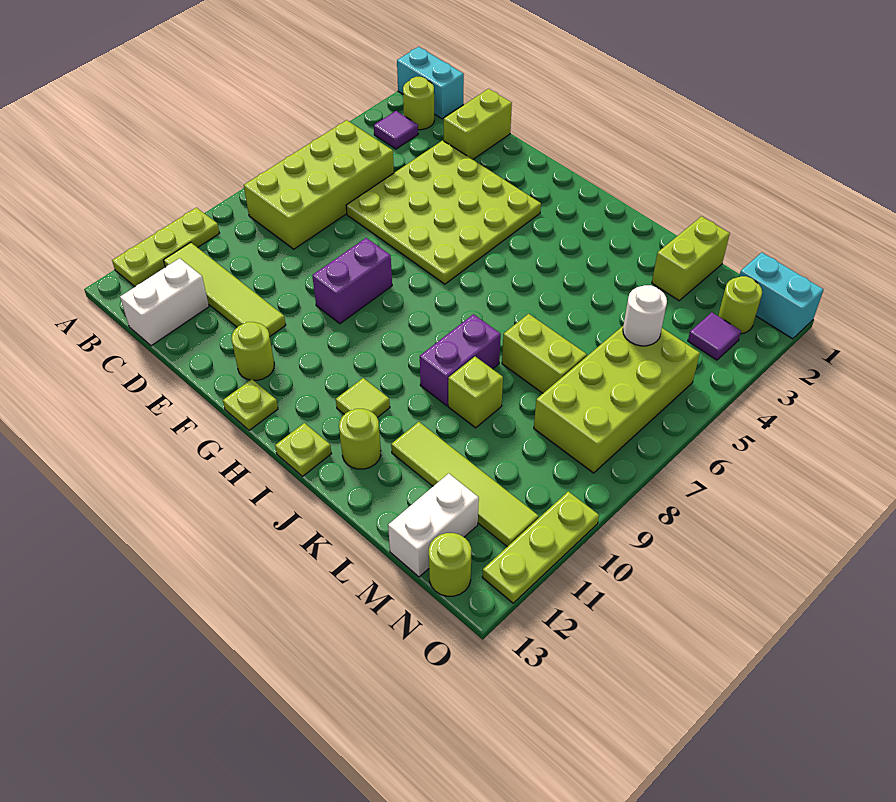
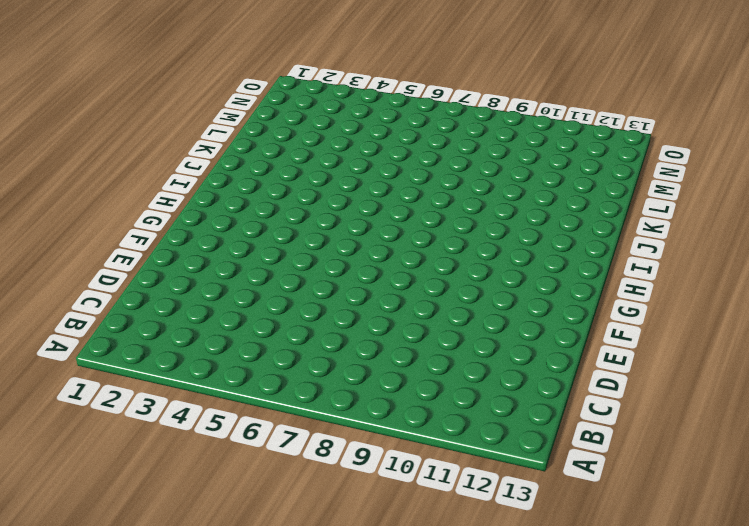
none -> cyan brick A1:B1 level 1
none -> lime plate A10:A12 level 1
none -> lime round brick B2 level 1

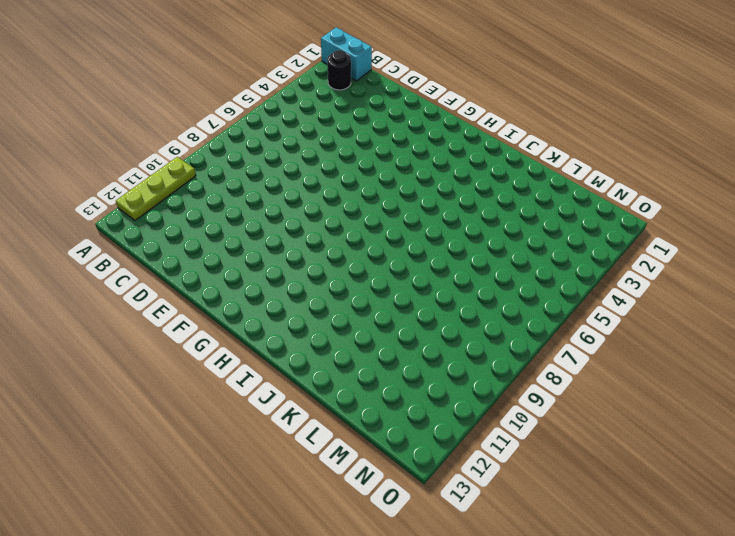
black round brick B2 level 1 -> lime round brick B2 level 1
none -> purple tile B3 level 1
none -> lime brick B5:C8 level 1
none -> lime tile B11:E11 level 1

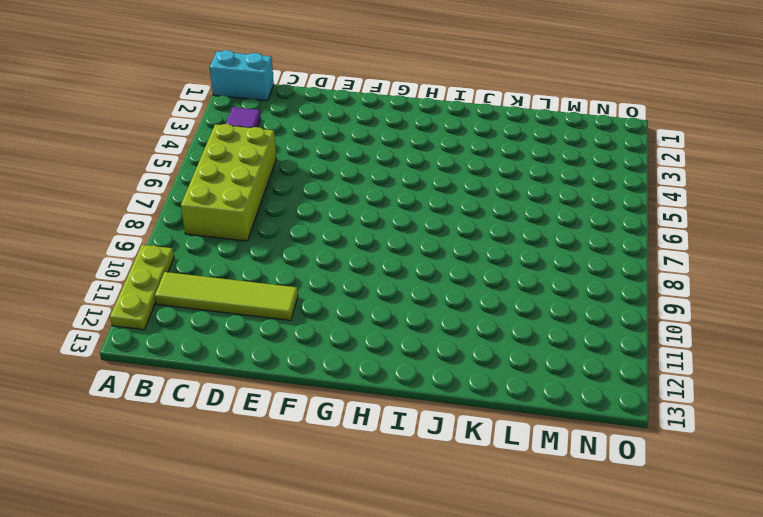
none -> lime round brick B2 level 1
none -> white brick C12:C13 level 1
none -> lime brick D1:D2 level 1

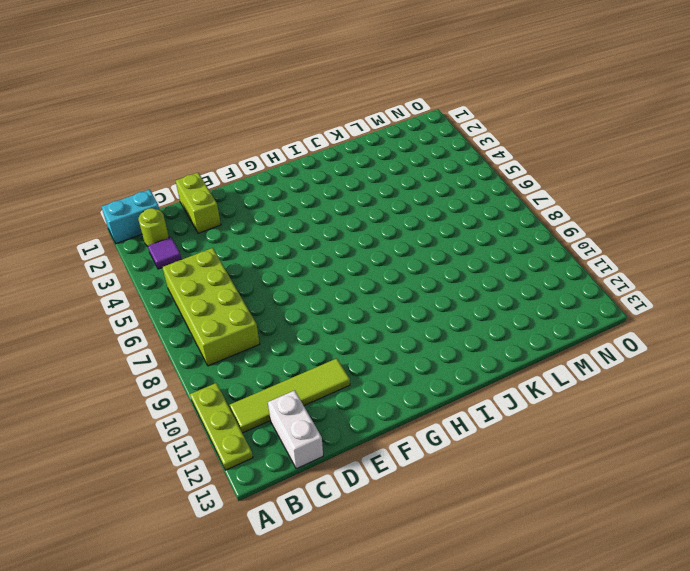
none -> lime plate D3:G6 level 1
none -> purple brick F8:F9 level 1
none -> lime round brick F12 level 1

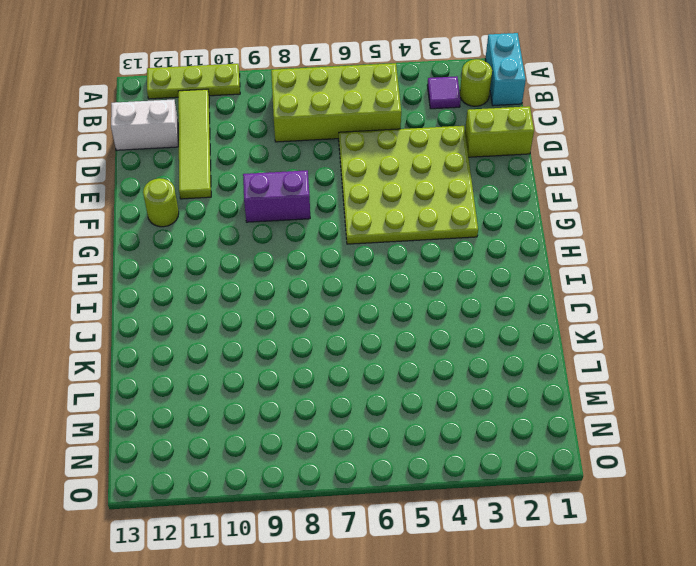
none -> lime plate G13 level 1
none -> lime tile I11 level 1
none -> lime plate I13 level 1

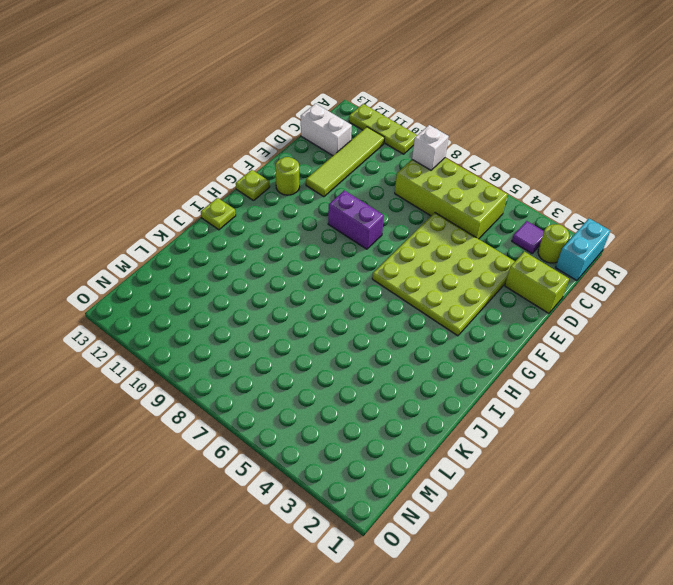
white brick B8 level 2 -> none
none -> lime tile I11 level 1
none -> purple brick J8:J9 level 1
none -> lime round brick J12 level 1

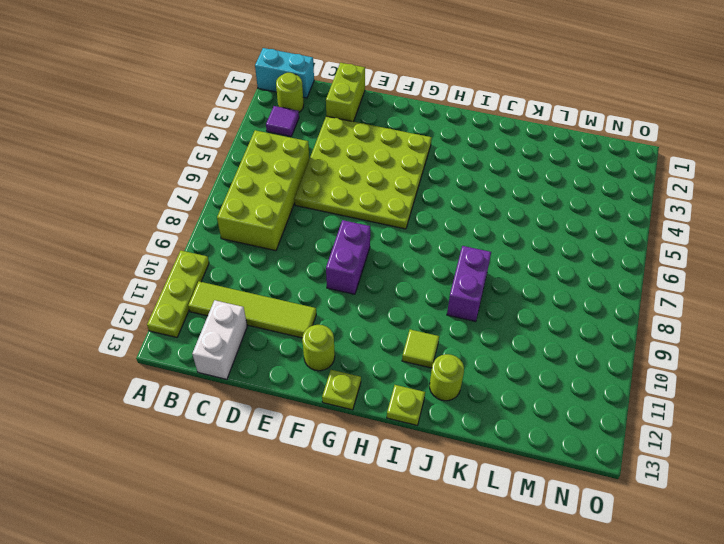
none -> lime brick K7:L7 level 1
none -> lime brick K9 level 1
none -> lime tile K11:N11 level 1

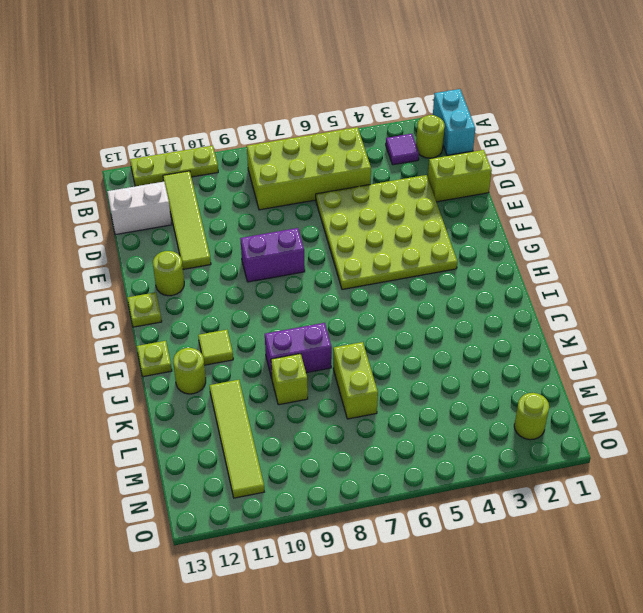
none -> lime brick L1:L2 level 1
none -> lime brick M5:N8 level 1
none -> white brick M12:M13 level 1

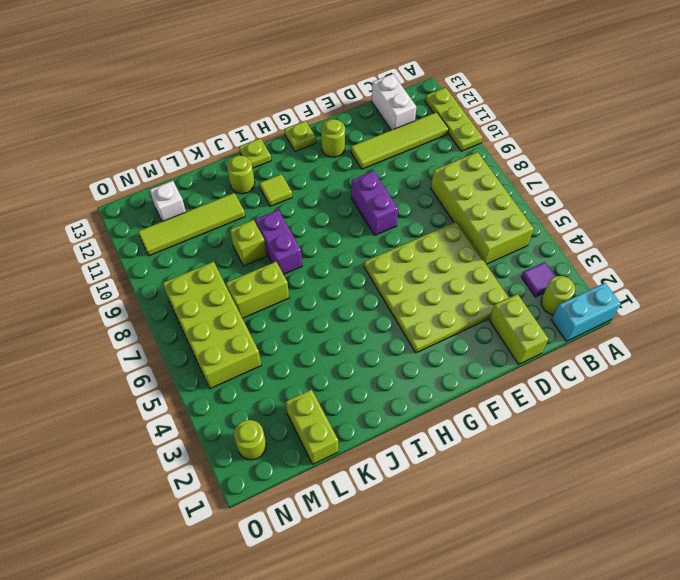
white brick M12 level 1 -> white brick M12:M13 level 1
none -> cyan brick N1:O1 level 1
none -> purple tile N3 level 1
none -> lime round brick N13 level 1

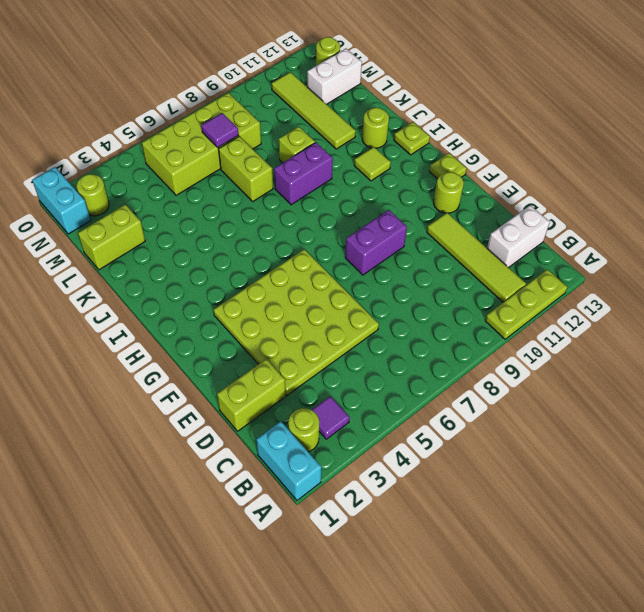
purple tile M7 level 2 -> purple tile N3 level 1
none -> lime brick B5:C8 level 1
none -> lime plate O10:O12 level 1
none -> white round brick M5 level 2

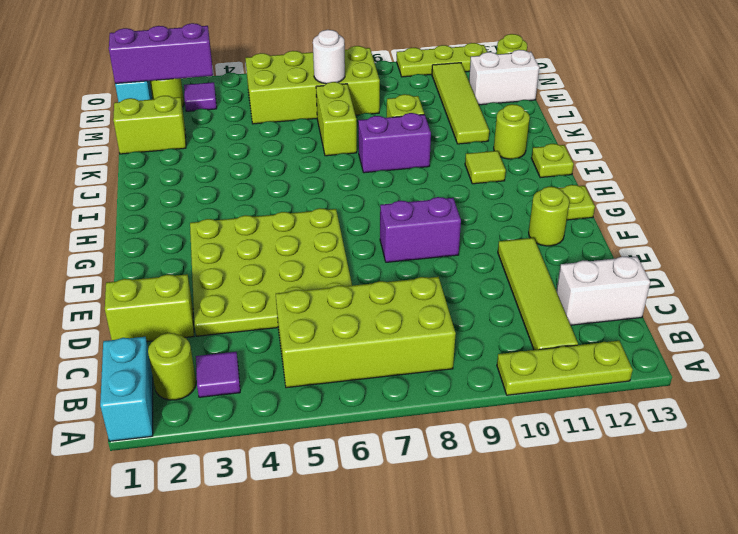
white round brick M7 level 2 -> white round brick M5 level 2
purple brick N1:N3 level 2 -> none

